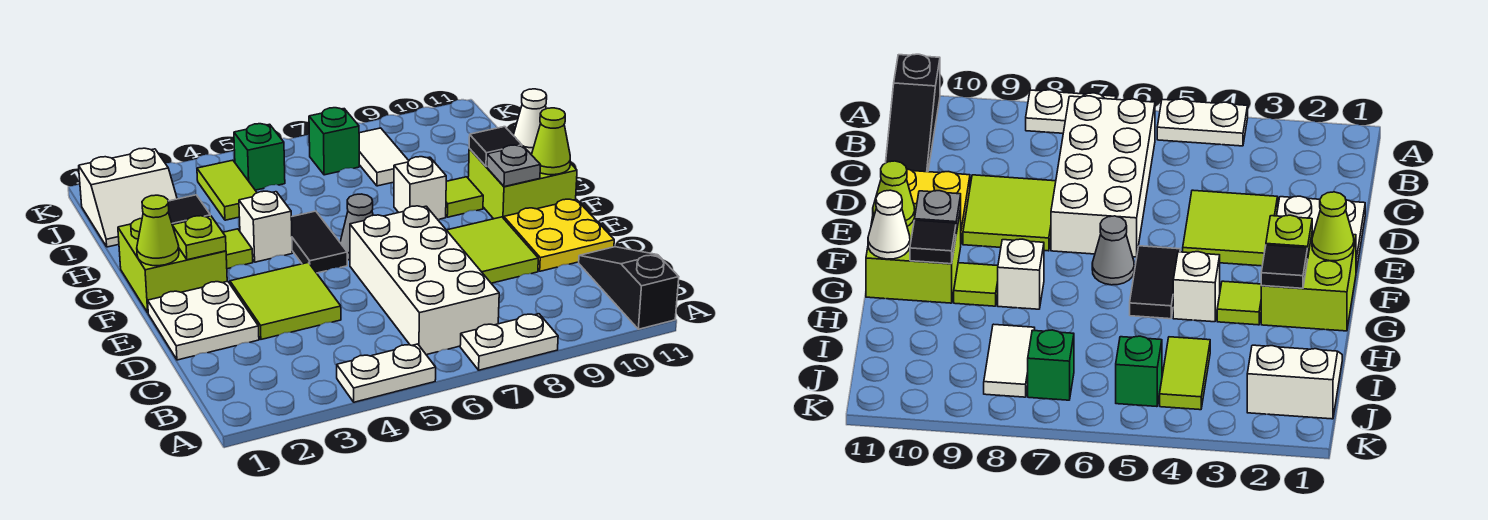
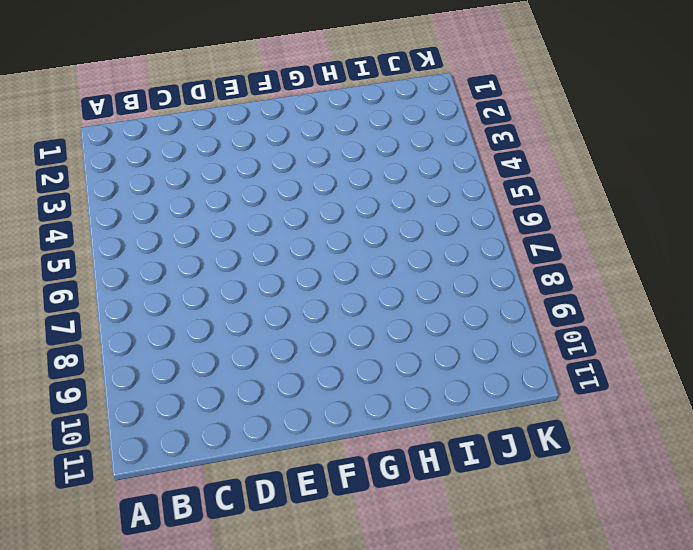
none -> white plate A4:A5 level 1
none -> white plate A7:A8 level 1
none -> black slope A11:C11 level 1 top A

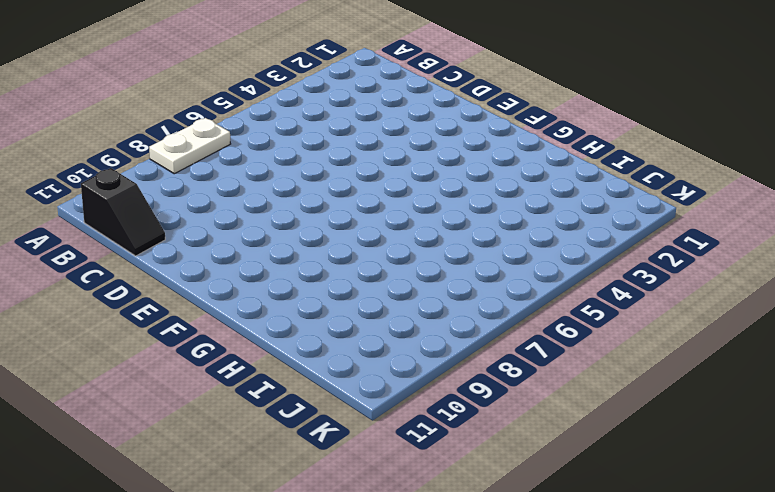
black slope B11:C11 level 1 top B -> black slope A11:C11 level 1 top A
none -> white plate A4:A5 level 1
none -> white brick B6:E7 level 1
none -> white plate D1:E2 level 1

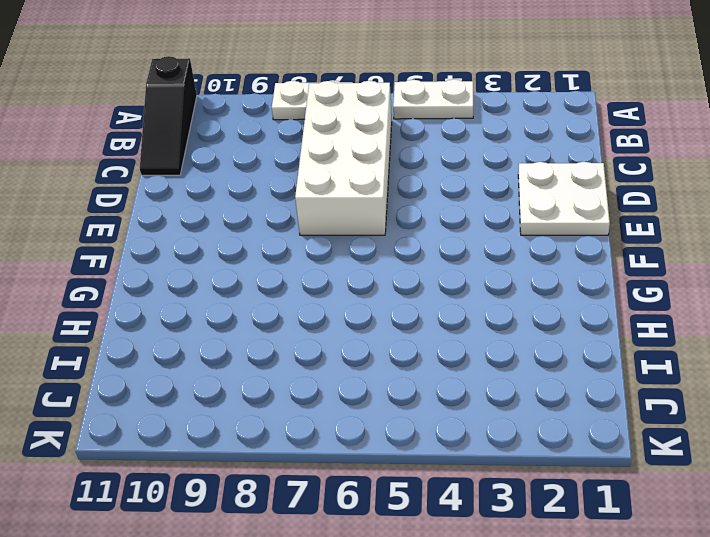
none -> lime tile D3:E4 level 1
none -> lime tile D8:E9 level 1
none -> yellow plate D10:E11 level 1

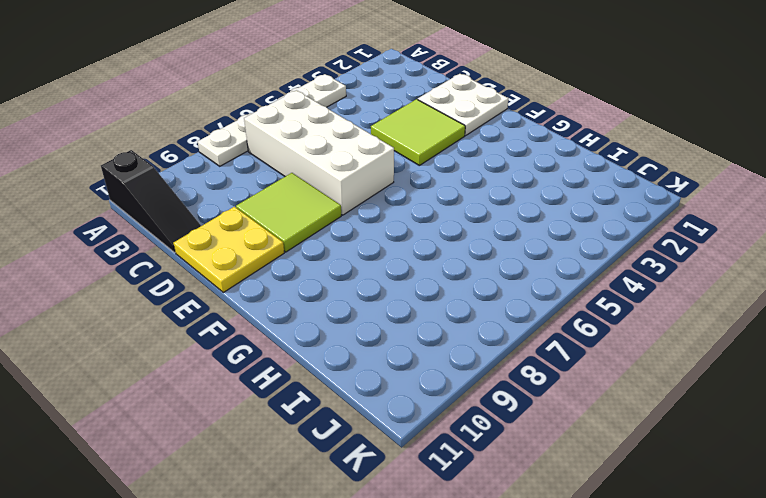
none -> lime brick F1:G2 level 1
none -> black tile F5:G5 level 1
none -> grey cone F6 level 1

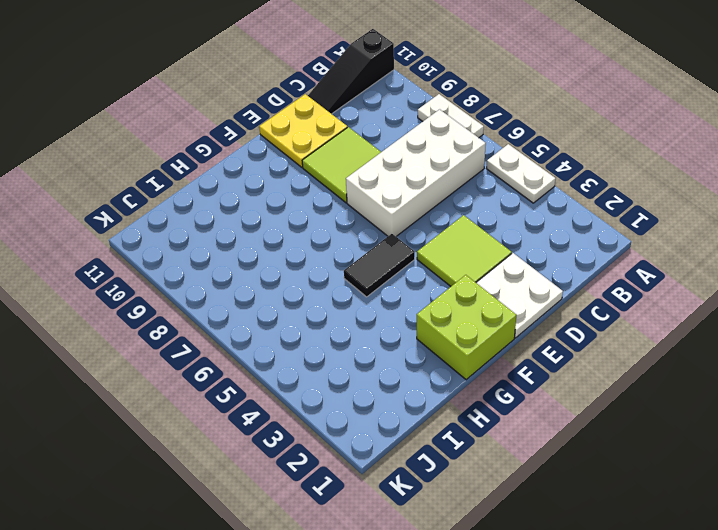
none -> grey cone F6 level 1
none -> lime brick F10:G11 level 1
none -> lime tile G3 level 1

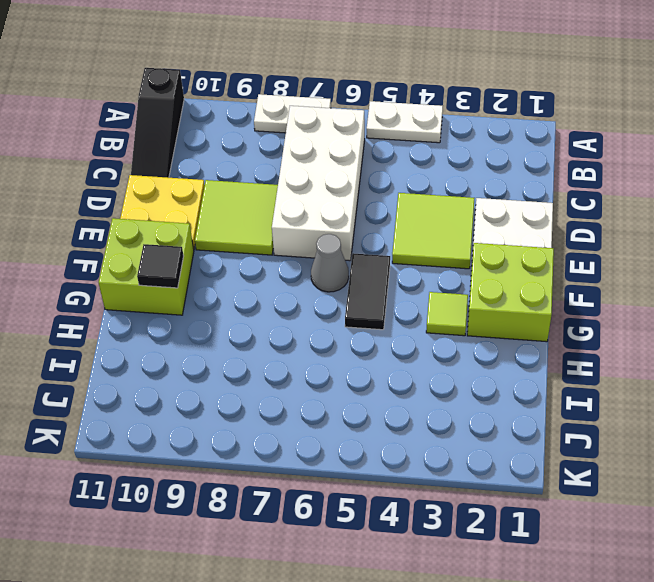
none -> white brick G4 level 1
none -> white brick G8 level 1
none -> lime tile G9 level 1

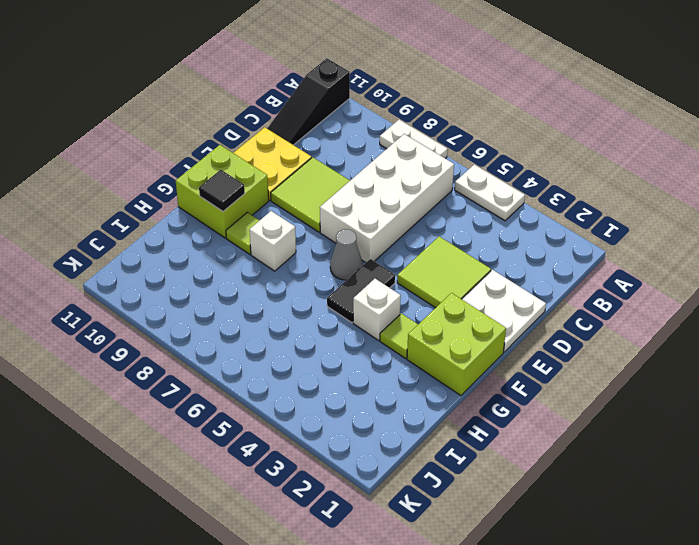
none -> white slope I1:J2 level 1 top J
none -> lime tile I4:J4 level 1
none -> white tile I8:J8 level 1

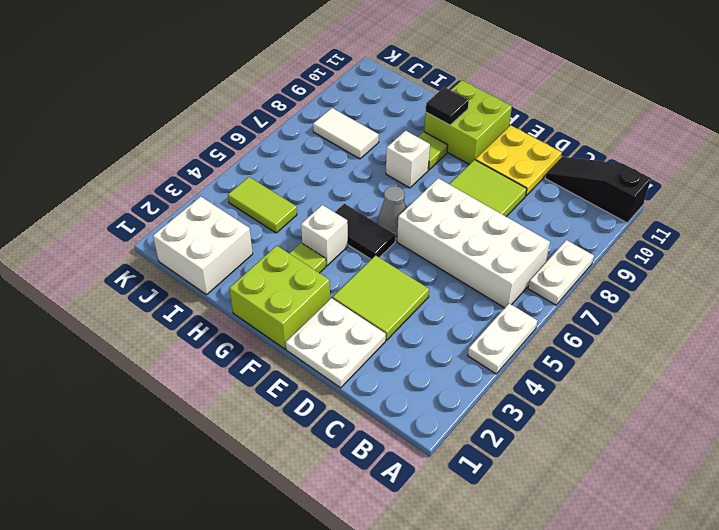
white brick I1:J2 level 1 -> white slope I1:J2 level 1 top J
none -> green brick J5 level 1
none -> green brick J7 level 1
none -> lime cone F1 level 2

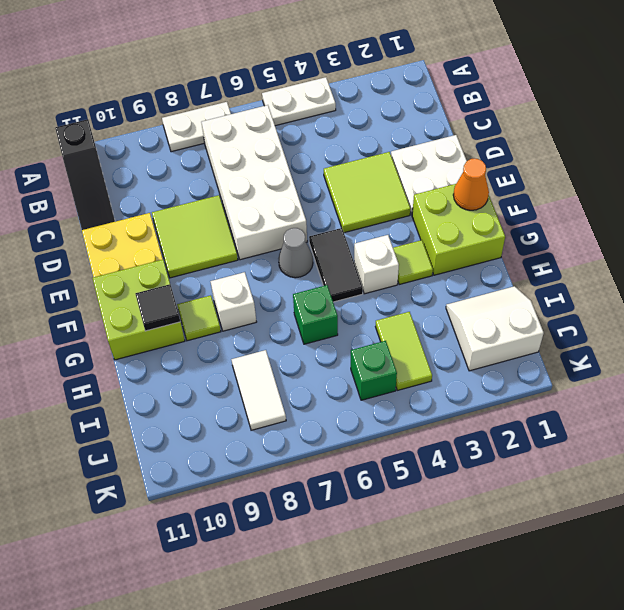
orange cone F1 level 2 -> lime cone F1 level 2
green brick H6 level 1 -> green brick J7 level 1
none -> lime plate F2 level 2
none -> grey plate F10 level 2
none -> lime cone F11 level 2

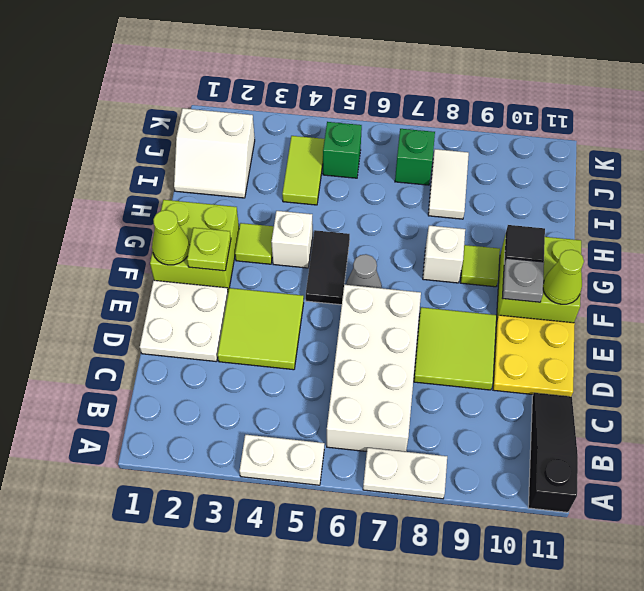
none -> black tile G2 level 2
none -> white cone G11 level 2

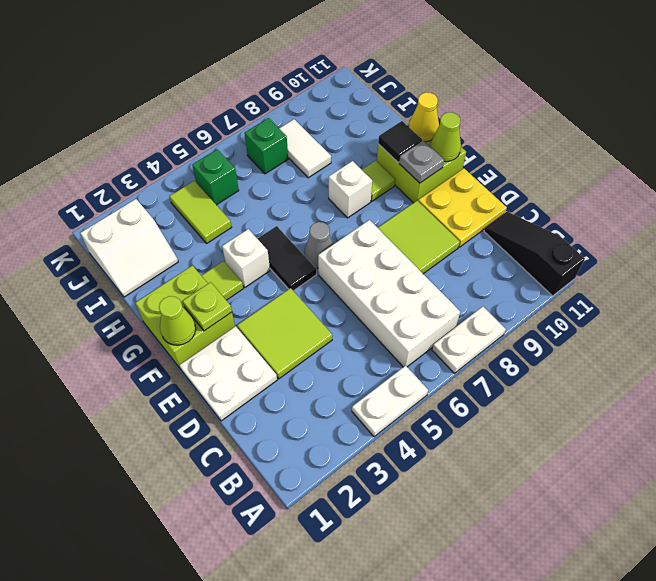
yellow cone G11 level 2 -> white cone G11 level 2
none -> black tile G2 level 2

